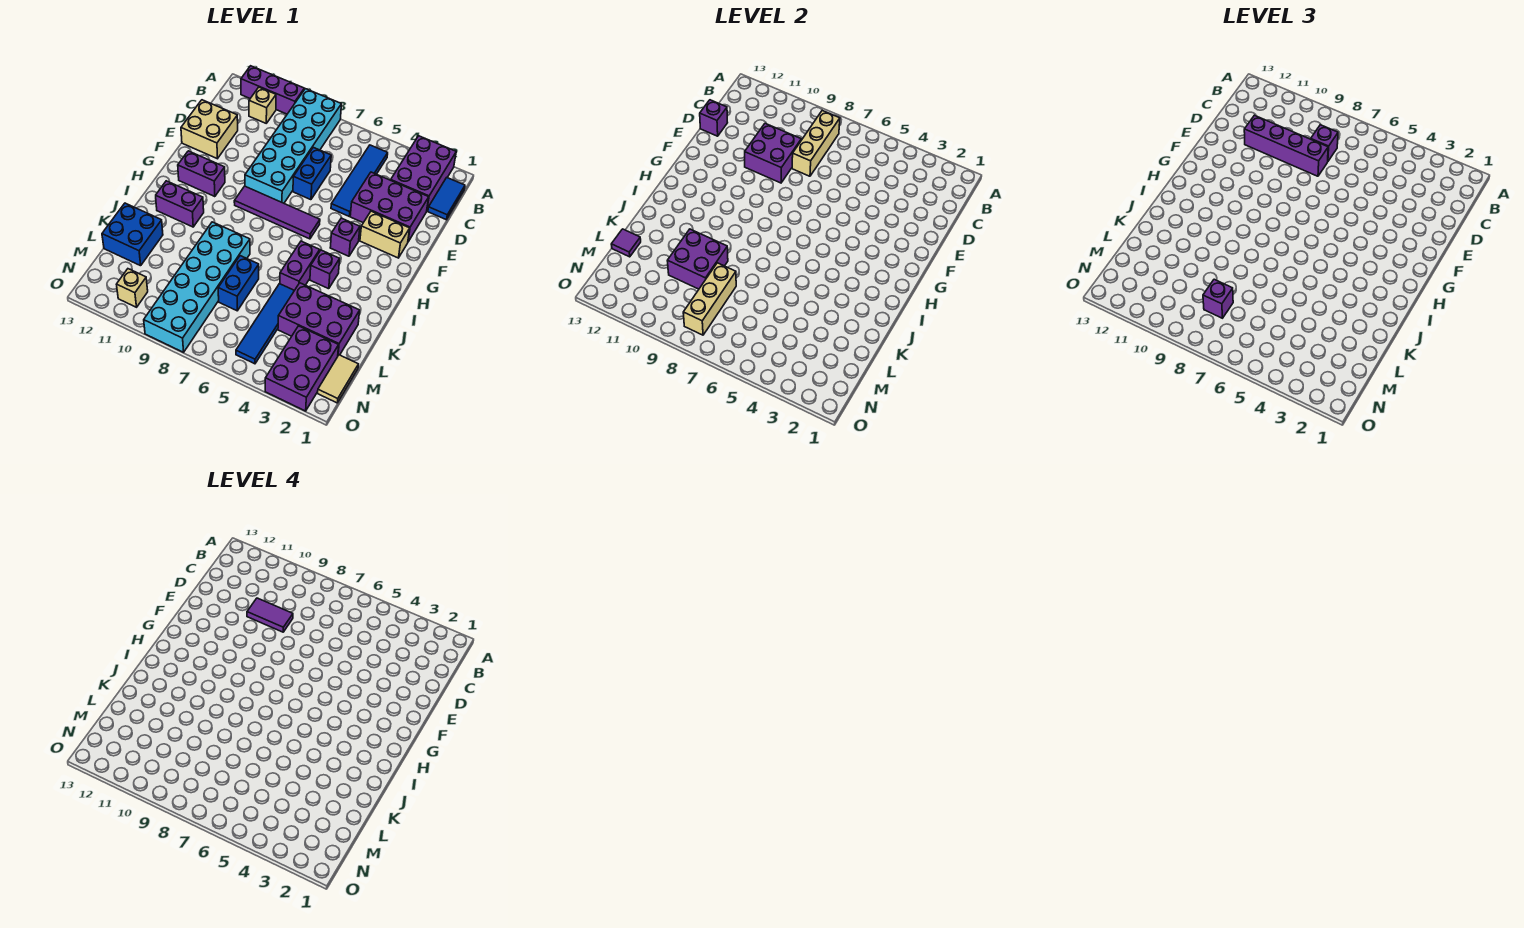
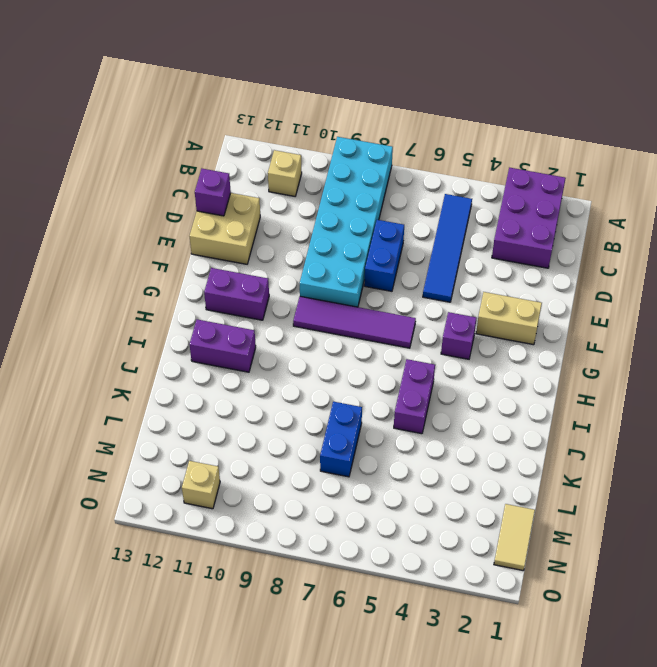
none -> purple brick A10:A12 level 1
none -> blue tile B1:C1 level 1
none -> purple brick D2:E4 level 1
none -> purple brick I4 level 1

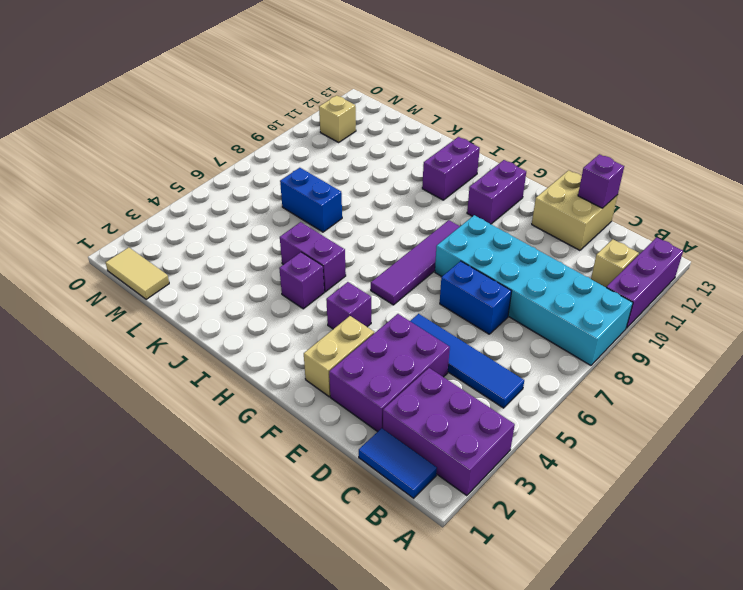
none -> cyan brick J8:O9 level 1
none -> purple brick K2:L4 level 1
none -> blue tile K5:N5 level 1
none -> blue brick K12:L13 level 1

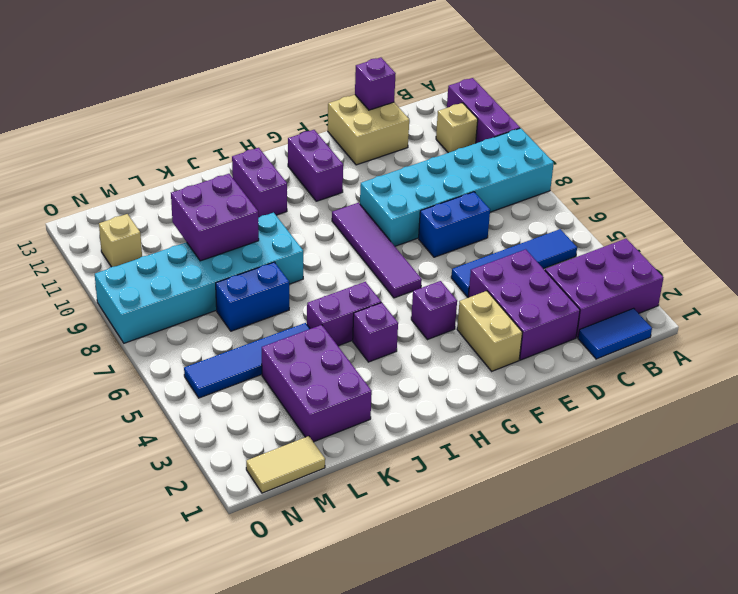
none -> blue brick K12:L13 level 1
none -> purple brick M2:O3 level 1
none -> tan brick B8:D8 level 2
none -> purple brick D9:E10 level 2

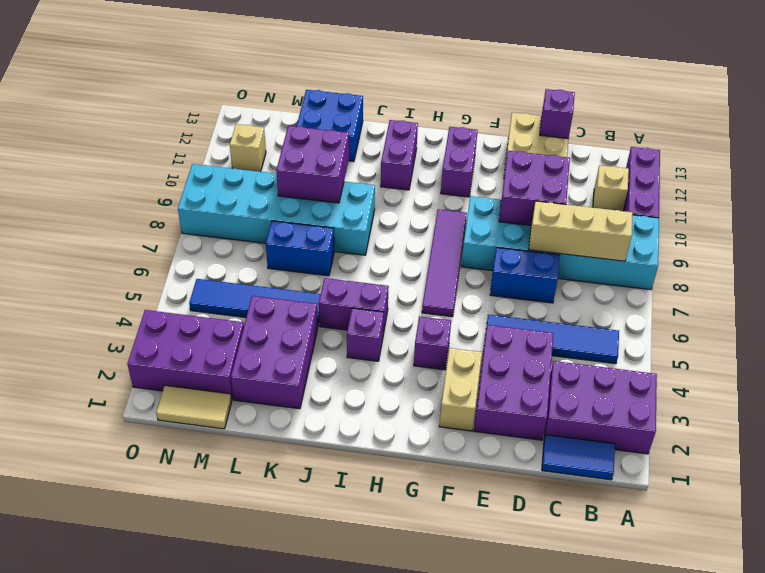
none -> tan brick L8:N8 level 2
none -> purple tile L13 level 2
none -> purple brick C8 level 3
none -> purple brick D8:D11 level 3

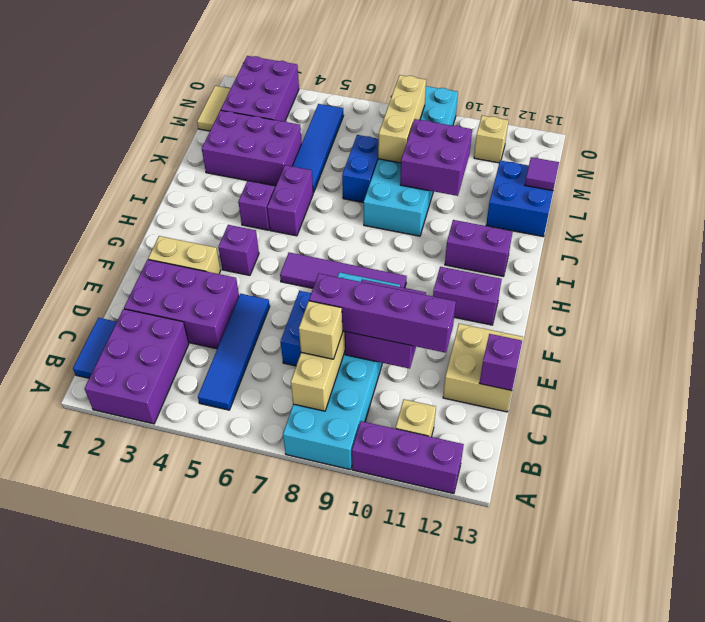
tan brick C8 level 3 -> purple brick C8 level 3
none -> purple brick M8 level 3
none -> purple tile D9:D10 level 4

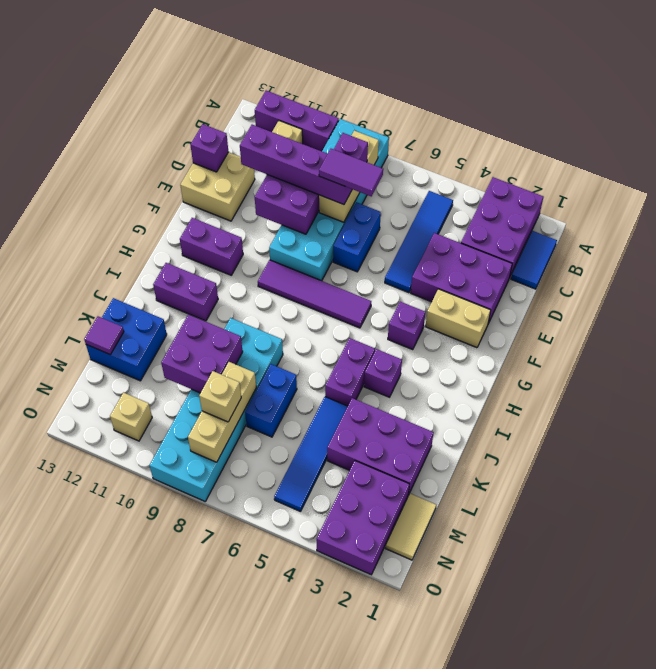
purple tile D7:D8 level 4 -> purple tile D9:D10 level 4
tan brick M8 level 3 -> purple brick M8 level 3

